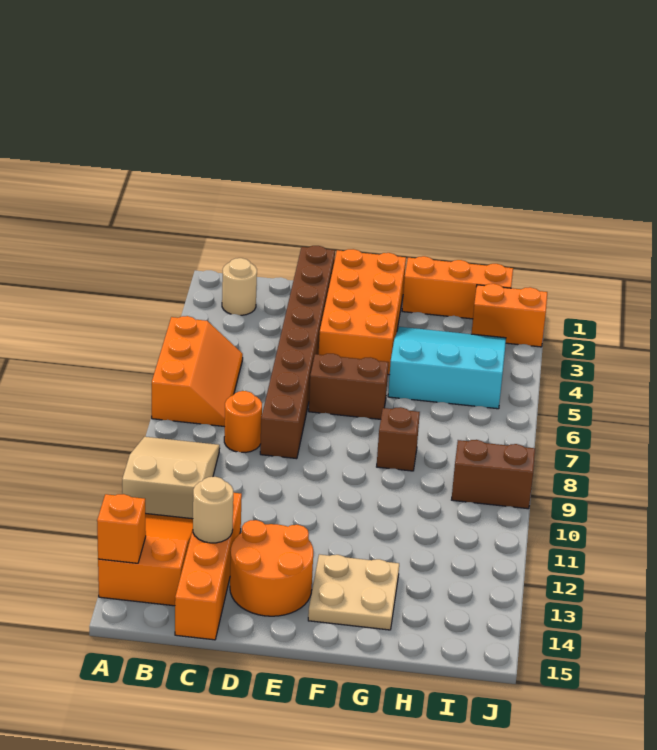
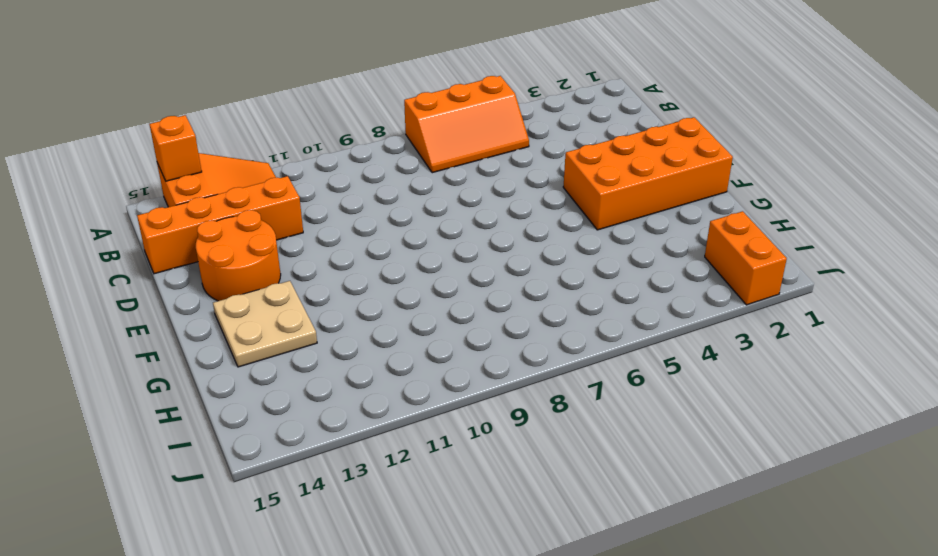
none -> tan slope A9:B11 level 1 top 11
none -> tan round brick B2 level 1
none -> orange round brick C8 level 1

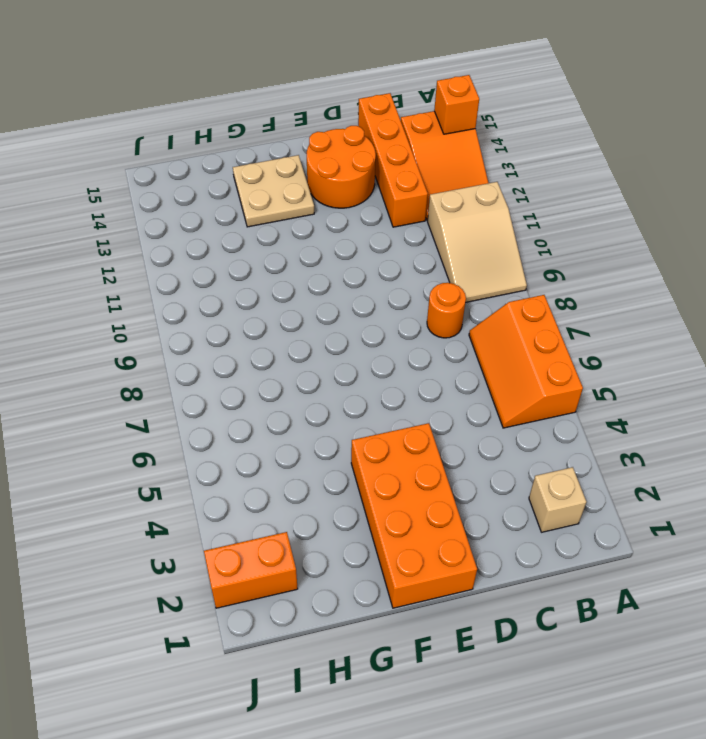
tan brick B2 level 1 -> tan round brick B2 level 1
none -> brown brick D1:D8 level 1
none -> brown brick E6:F6 level 1
none -> orange brick G1:I1 level 1

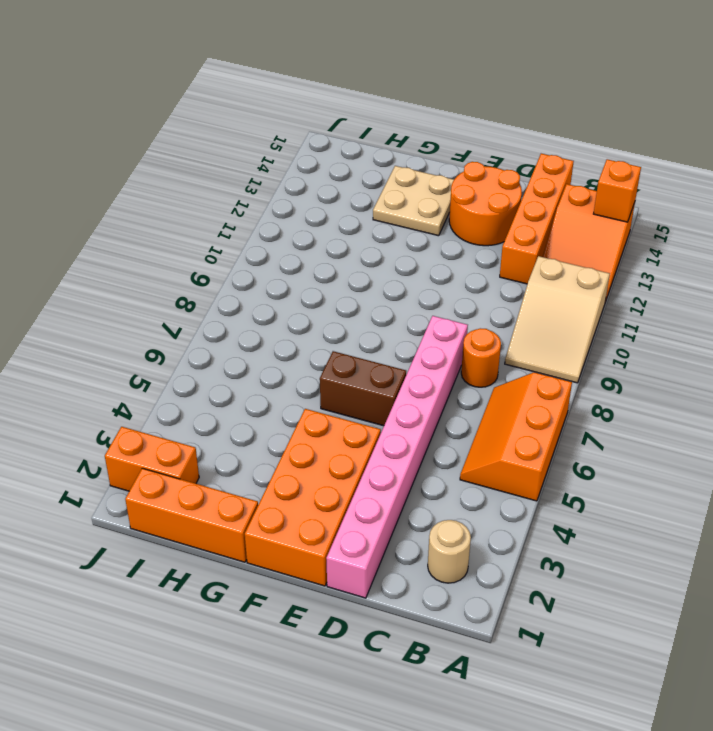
pink brick D1:D8 level 1 -> brown brick D1:D8 level 1
none -> cyan slope G3:I5 level 1 top 5
none -> brown brick G8 level 1
none -> brown brick I9:J9 level 1

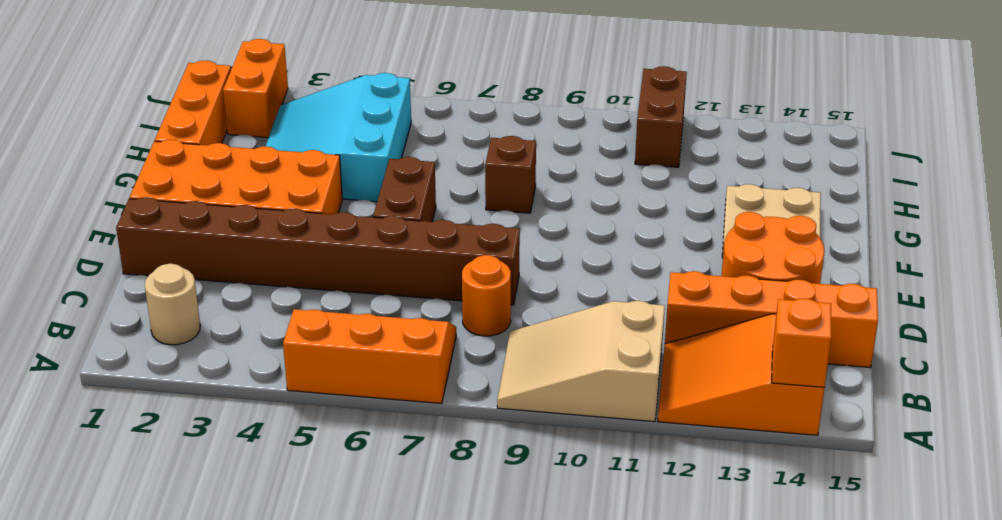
brown brick I11:J11 level 1 -> brown brick I9:J9 level 1
none -> tan round brick C13 level 2

